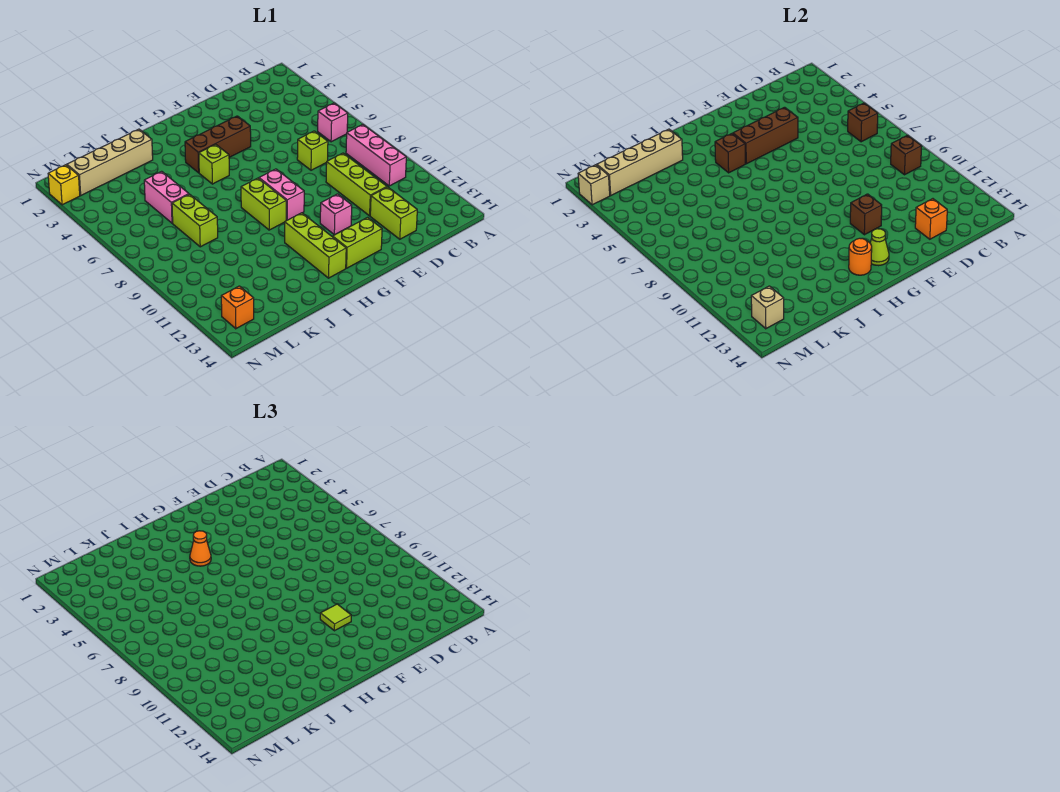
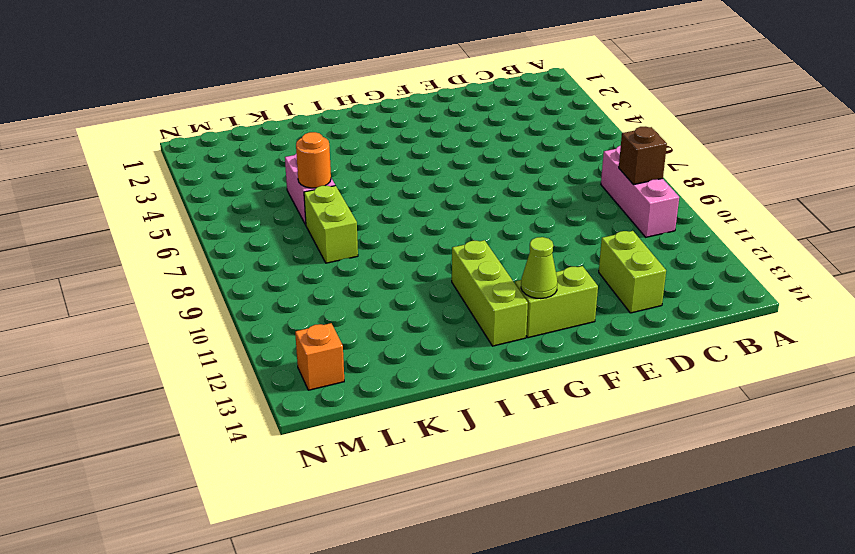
orange round brick K6 level 2 -> orange round brick H13 level 2
none -> pink brick B6 level 1
none -> lime brick D7 level 1
none -> lime brick D9:D11 level 1
none -> brown brick F4:H4 level 1

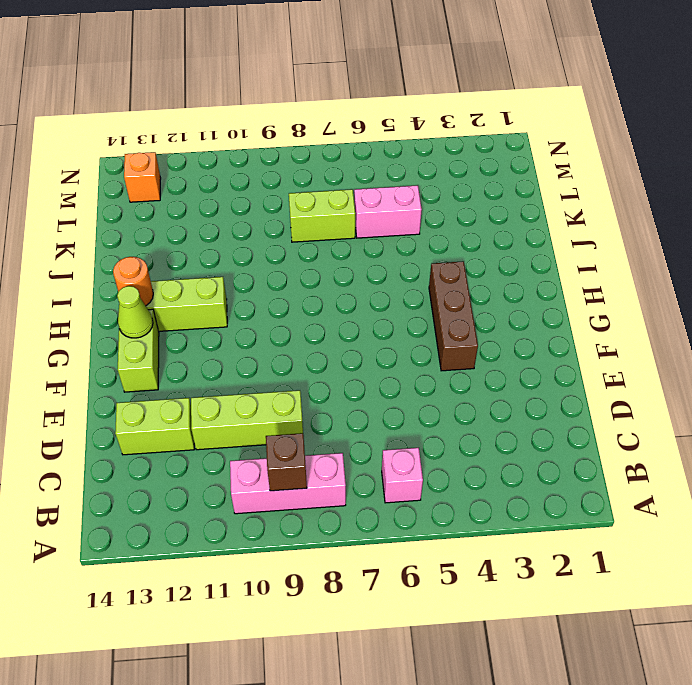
none -> lime brick D7 level 1
none -> pink brick F11 level 1
none -> pink brick G8:G9 level 1
none -> lime brick H5 level 1

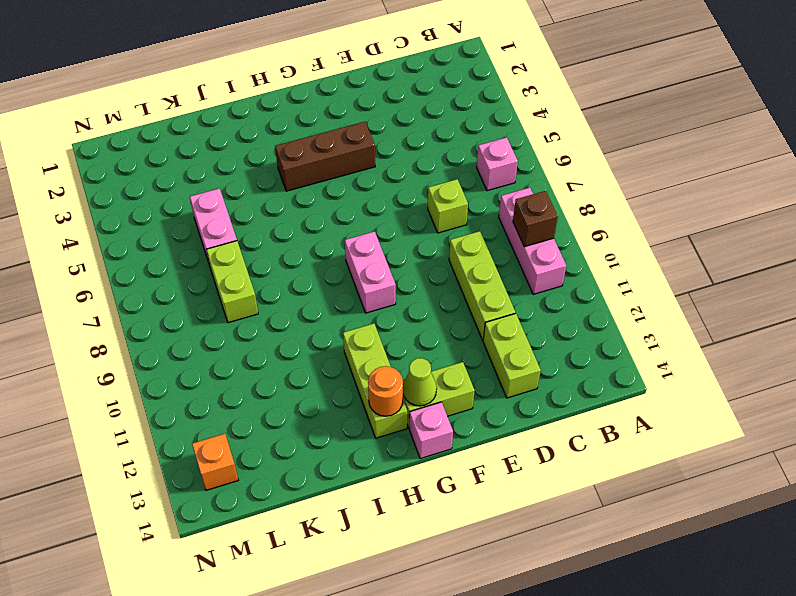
pink brick G14 level 1 -> pink brick F11 level 1
none -> lime brick H5 level 1
none -> lime brick H8:H9 level 1
none -> tan brick J2:M2 level 1
none -> yellow brick N2 level 1

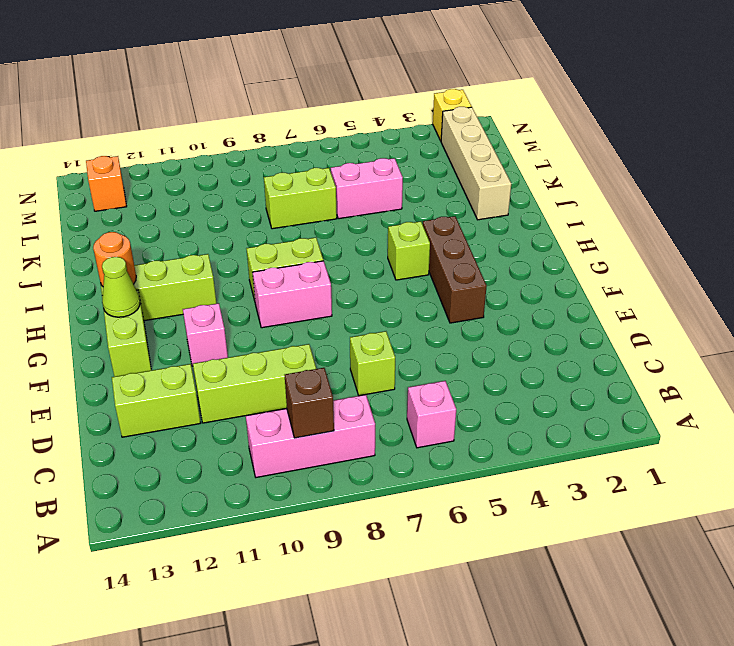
none -> brown brick B6 level 2
none -> orange brick D13 level 2
none -> brown brick E4:G4 level 2
none -> brown brick F11 level 2

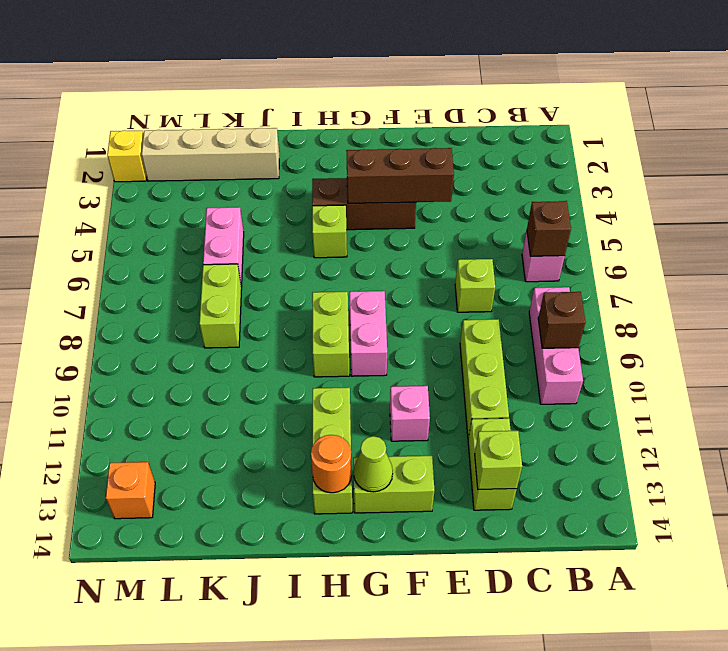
lime brick D13 level 2 -> orange brick D13 level 2
none -> brown brick F11 level 2
none -> brown brick H4 level 2
none -> tan brick J2:M2 level 2
none -> tan brick M13 level 2

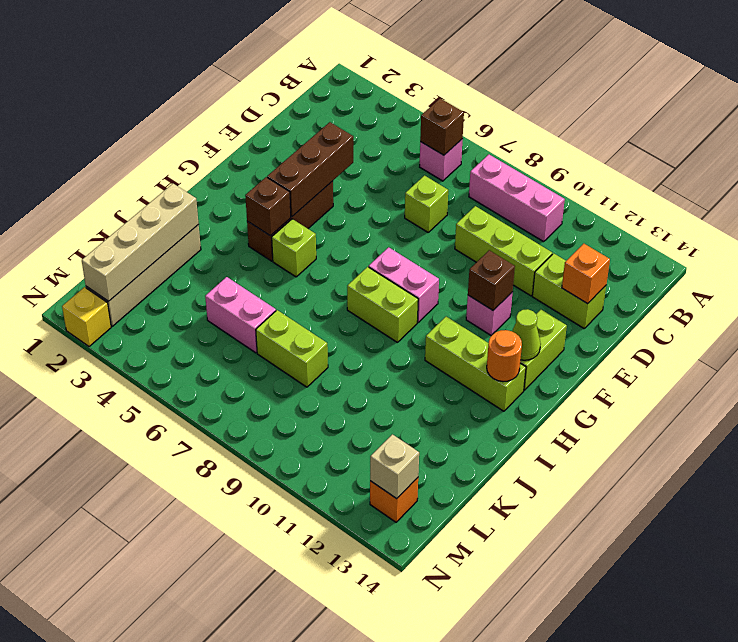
none -> brown brick B9 level 2
none -> tan brick N2 level 2
none -> lime tile F11 level 3
none -> orange cone H4 level 3

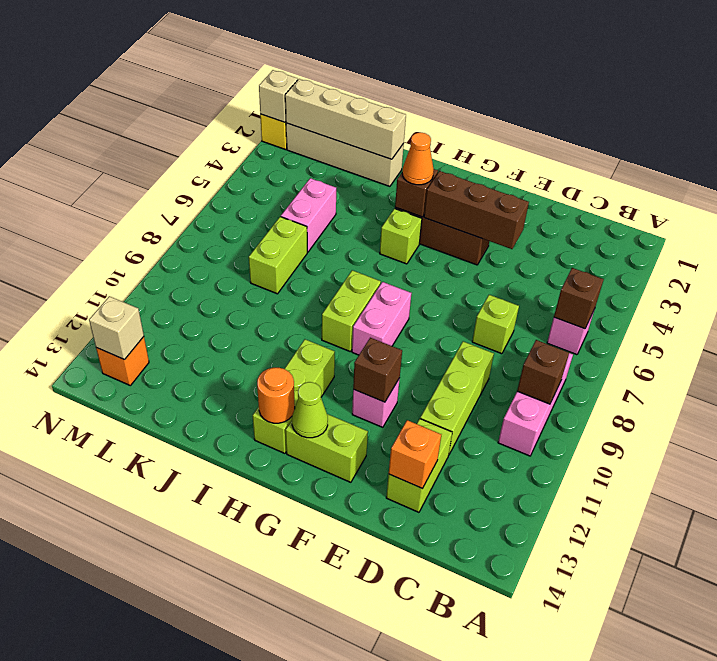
none -> lime tile F11 level 3

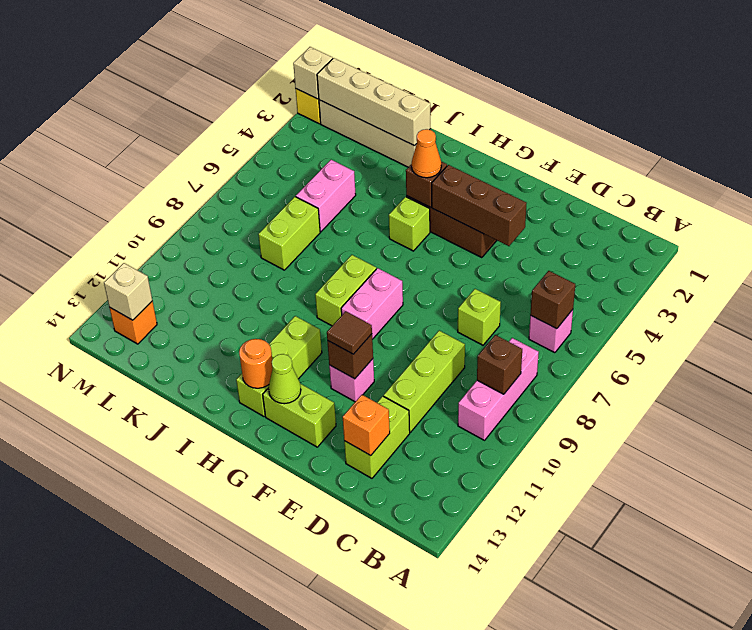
brown tile F11 level 3 -> lime tile F11 level 3

